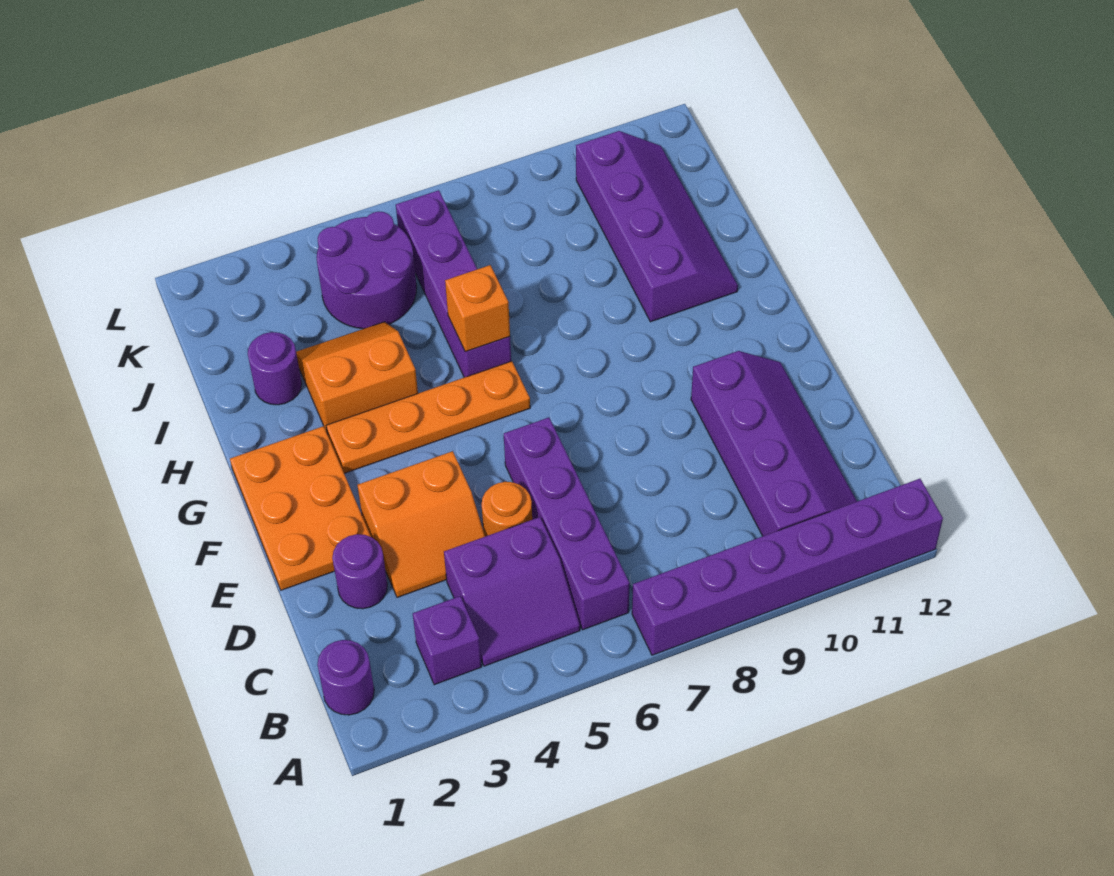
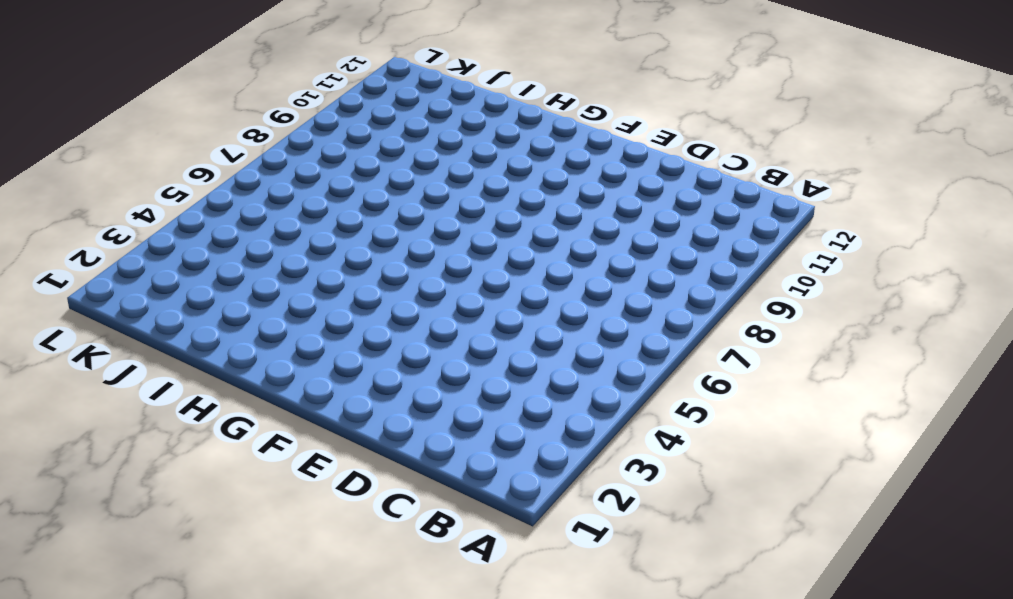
none -> purple brick A7:A12 level 1
none -> purple round brick B1 level 1
none -> purple brick B3 level 1

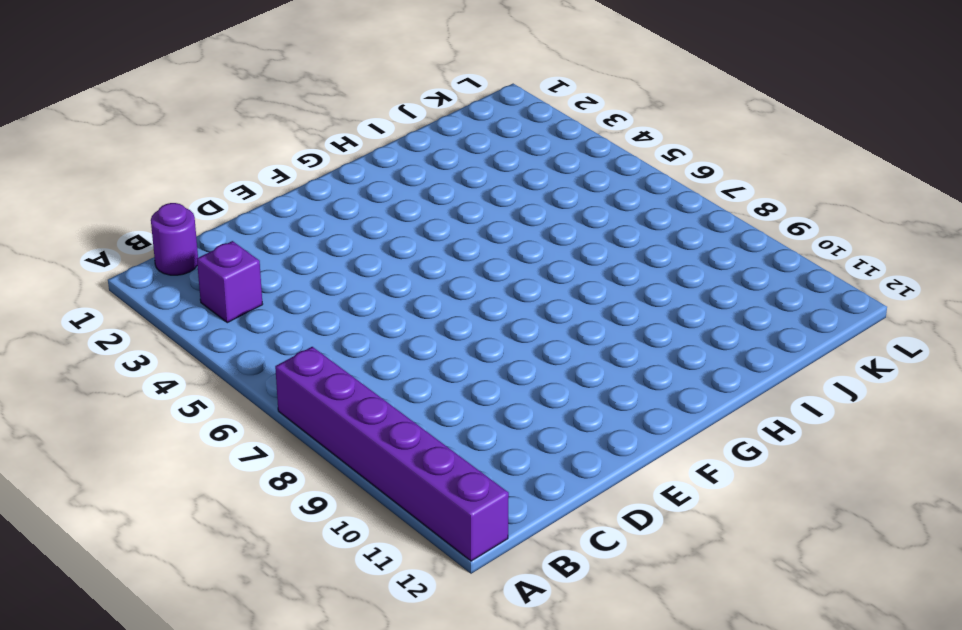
none -> purple slope B4:C5 level 1 top C
none -> purple brick B6:E6 level 1
none -> purple slope B10:E11 level 1 top 10

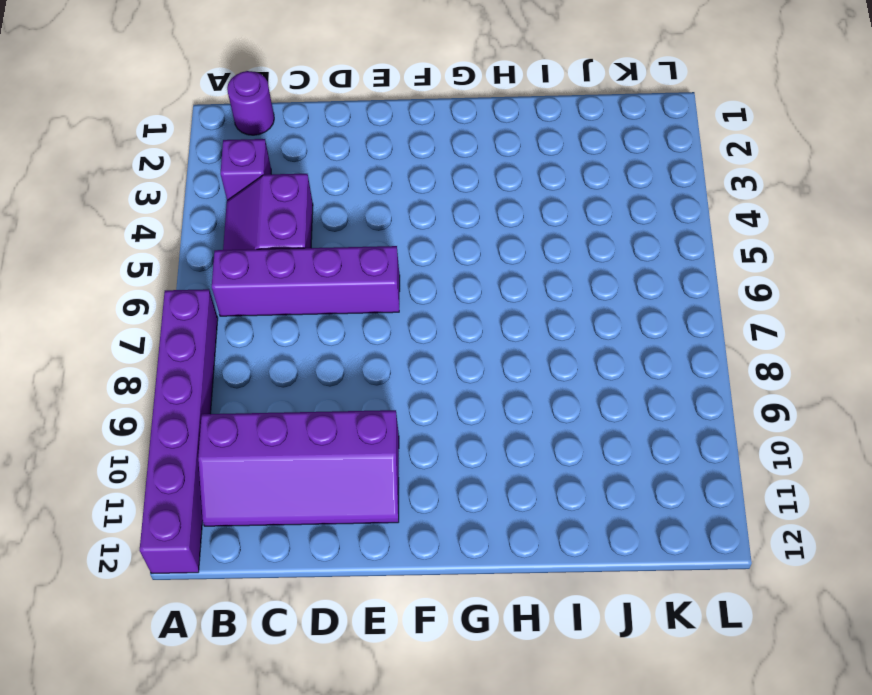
none -> purple round brick D2 level 1
none -> orange slope D3:E4 level 1 top E
none -> orange round brick D5 level 1

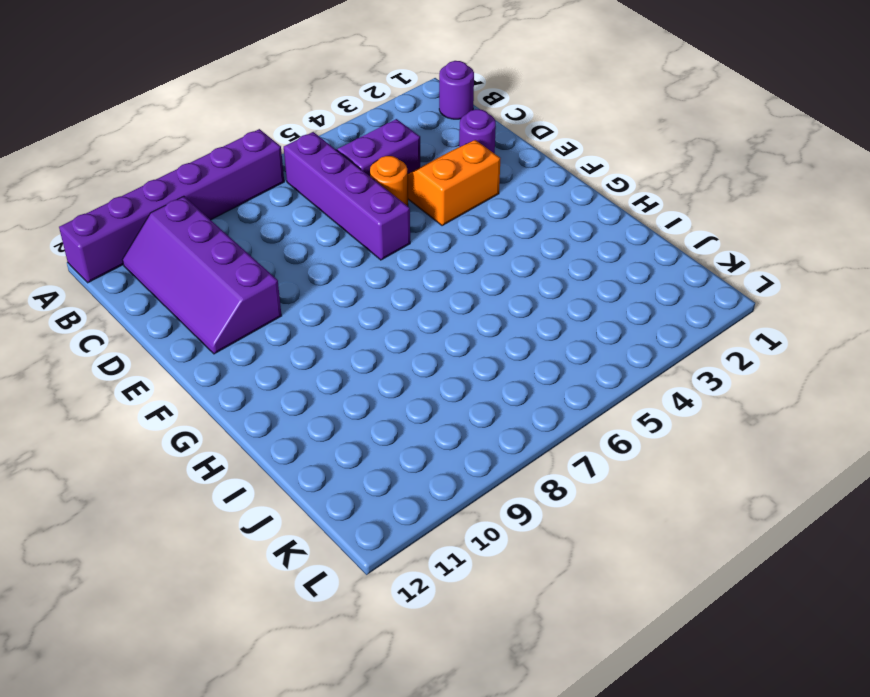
none -> purple brick B3 level 1
none -> orange plate E1:G2 level 1
none -> orange plate G3:G6 level 1

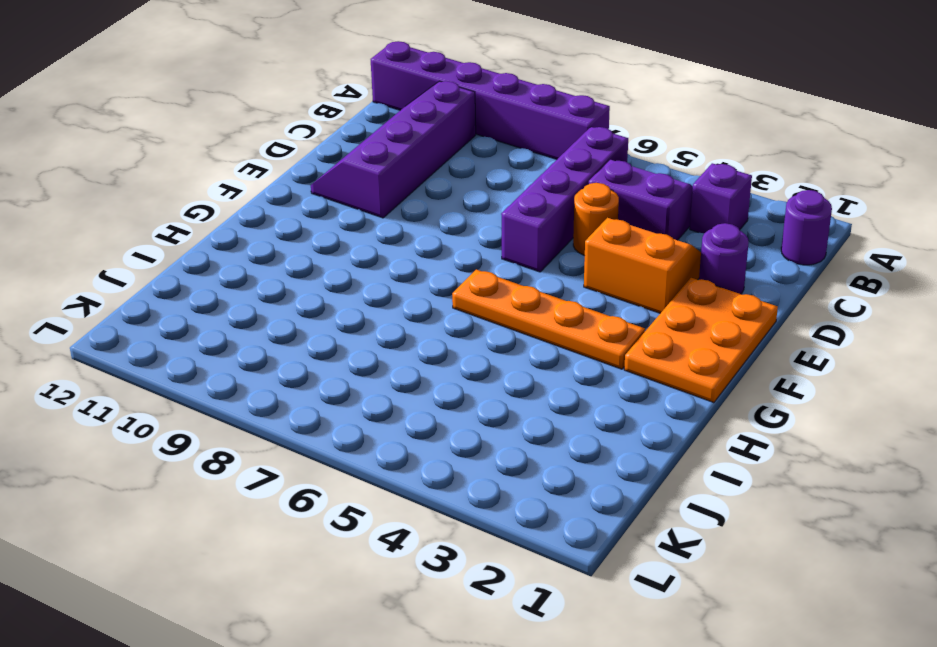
none -> orange slope H3:I4 level 1 top H
none -> purple brick H6:K6 level 1
none -> purple slope H10:K11 level 1 top 10

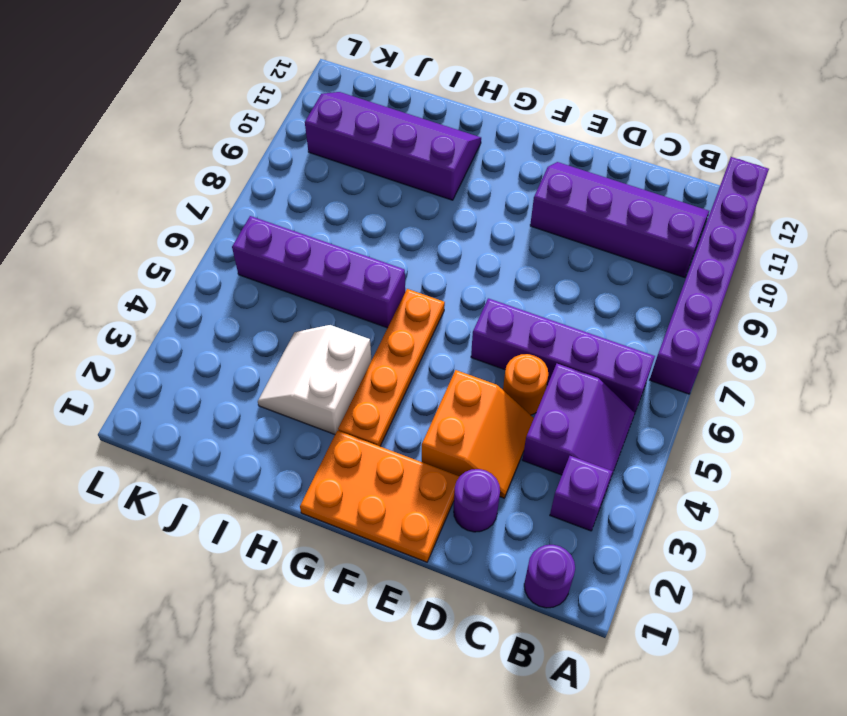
white slope H3:I4 level 1 top H -> orange slope H3:I4 level 1 top H
none -> purple round brick I2 level 1
none -> purple round brick J4:K5 level 1
none -> orange brick H6 level 2

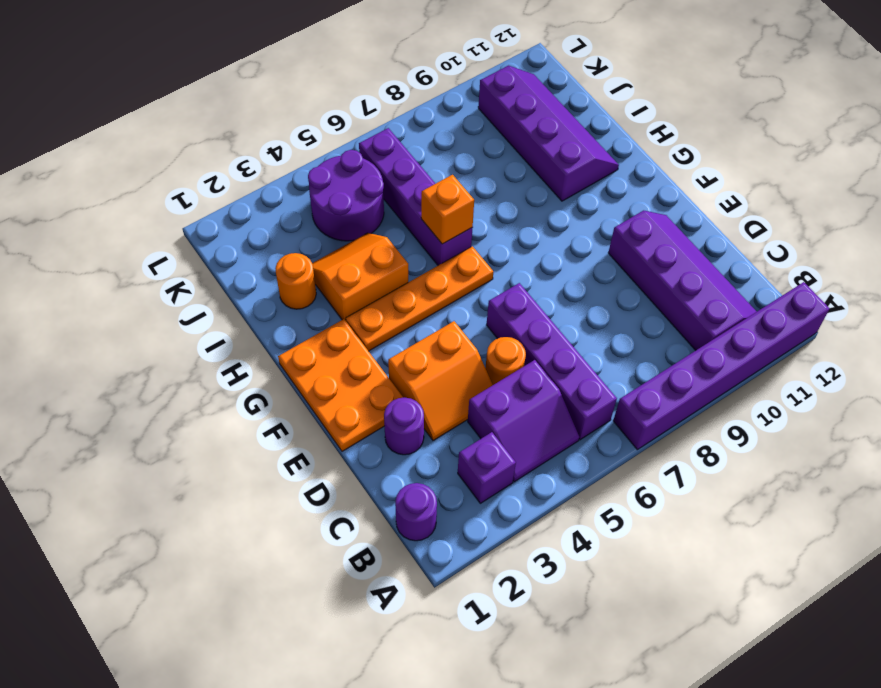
orange round brick I2 level 1 -> purple round brick I2 level 1

